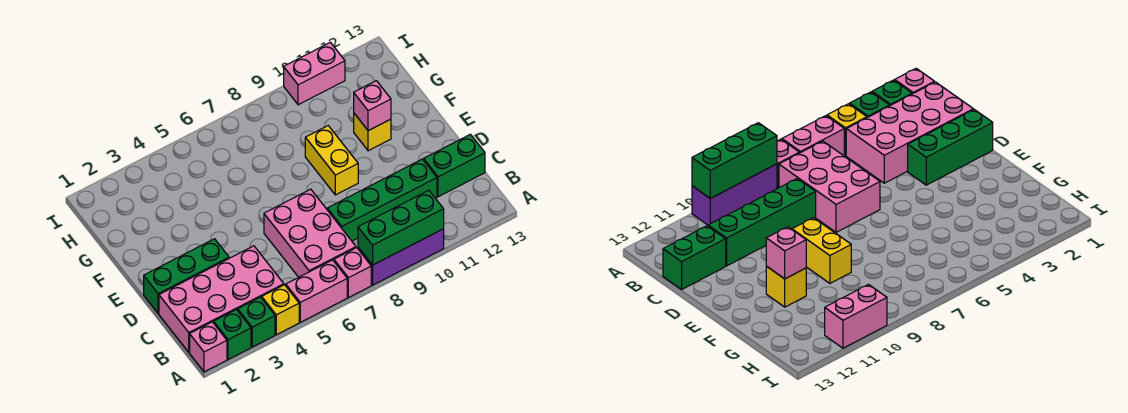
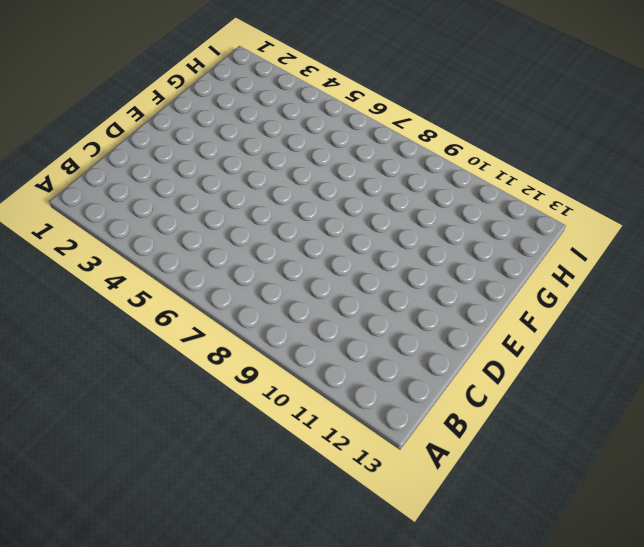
none -> pink brick A1 level 1
none -> green brick A2 level 1
none -> green brick A3 level 1

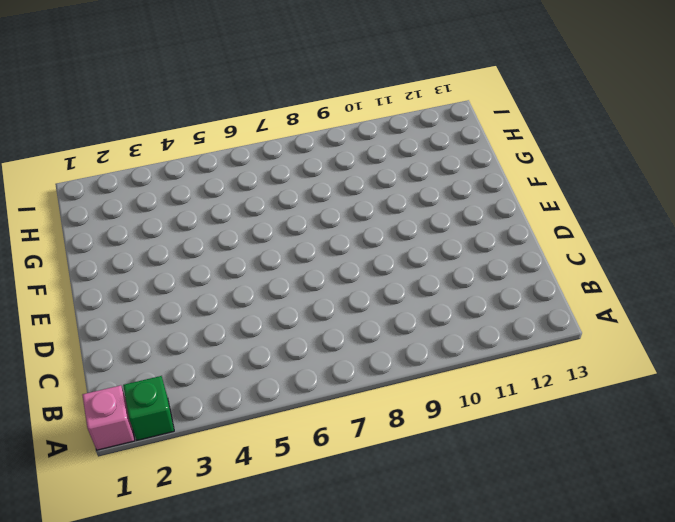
none -> green brick A3 level 1
none -> yellow brick A4 level 1
none -> pink brick A5:A6 level 1

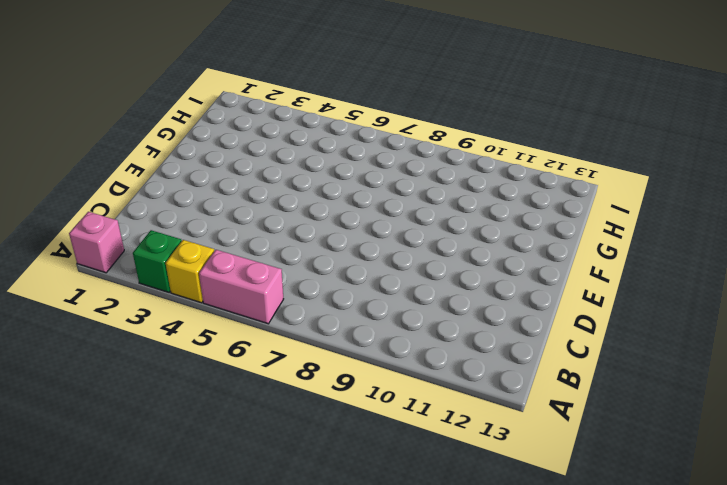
none -> green brick A2 level 1
none -> pink brick A7 level 1
none -> purple brick A8:A10 level 1

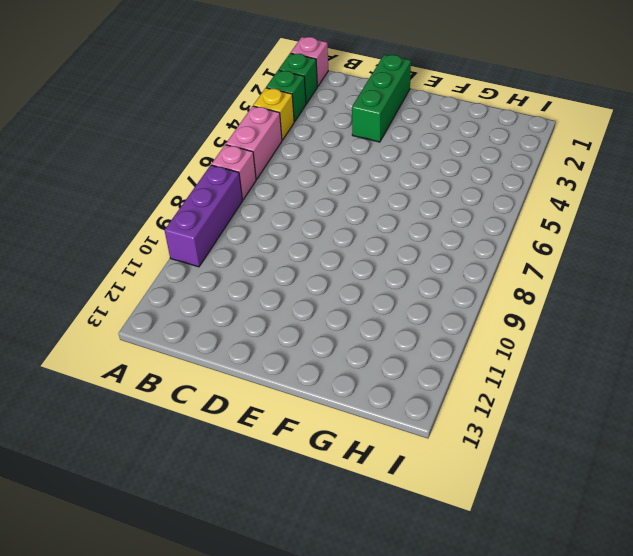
none -> pink brick B1:C4 level 1
none -> pink brick B6:D7 level 1
none -> green brick C8:C11 level 1

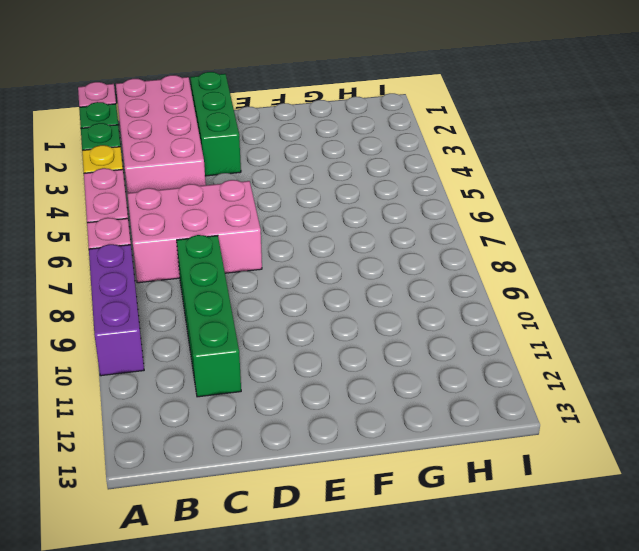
none -> green brick C12:C13 level 1
none -> yellow brick E9:F9 level 1
none -> yellow brick F11 level 1

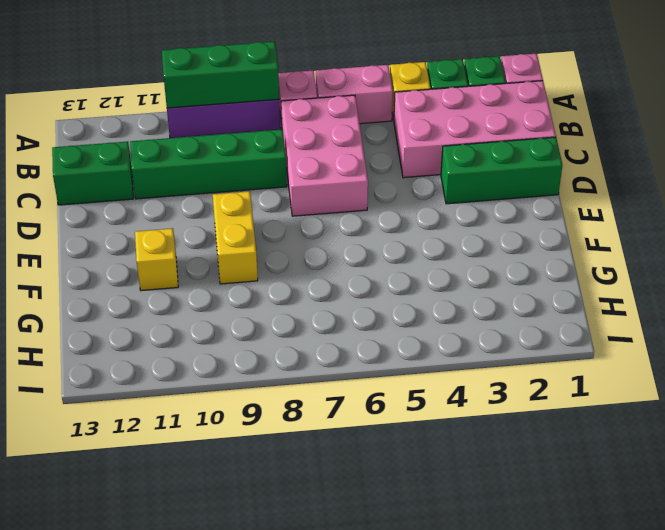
none -> pink brick I10:I11 level 1
none -> pink brick F11 level 2

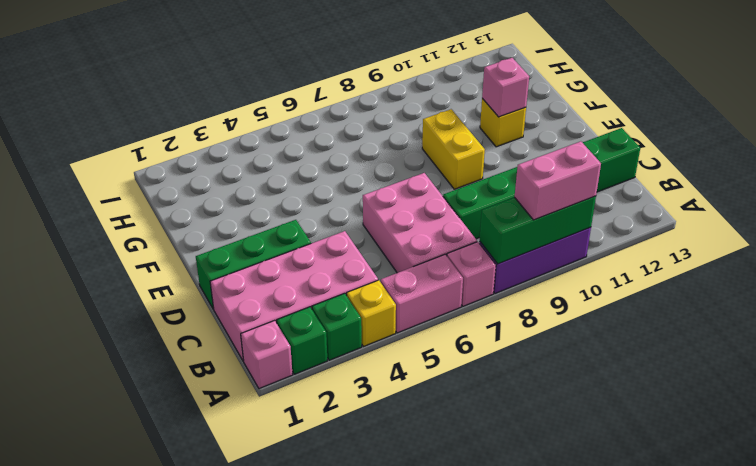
pink brick A9:A10 level 3 -> pink brick I10:I11 level 1

